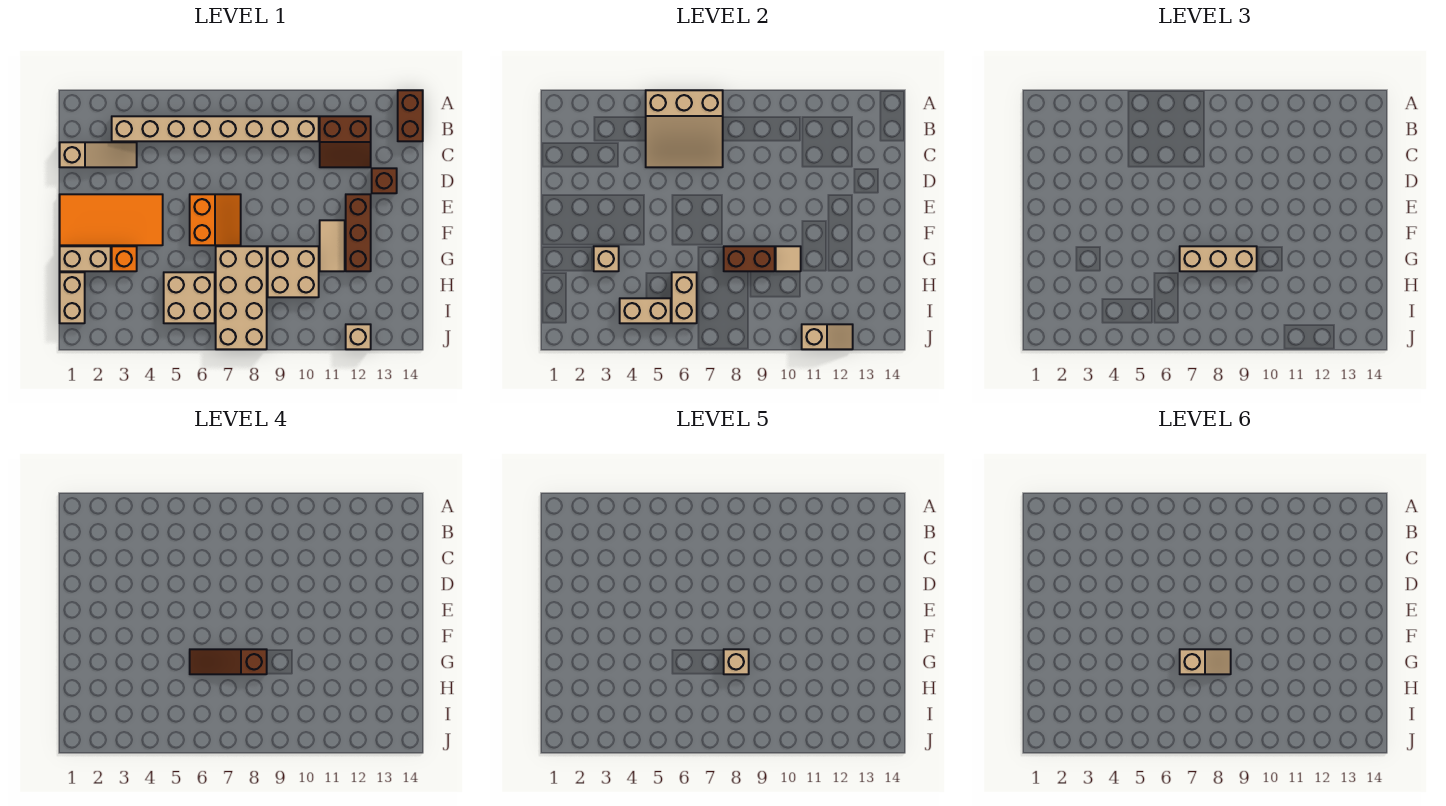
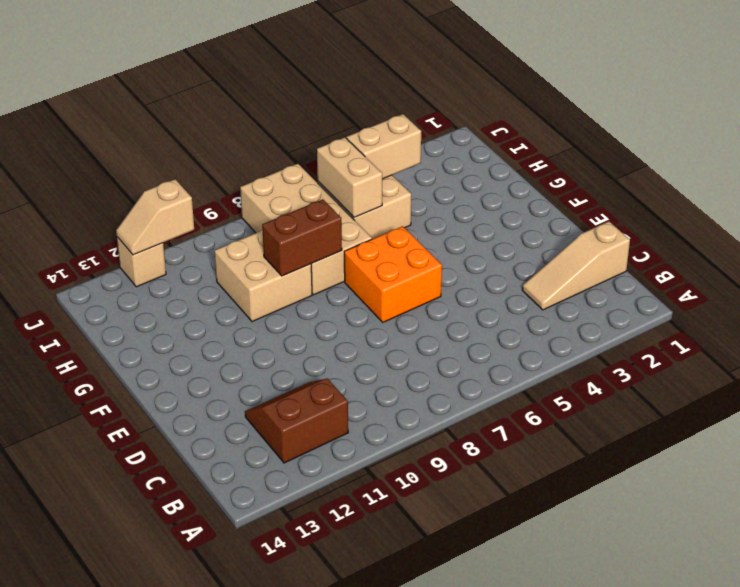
orange brick E6:F7 level 1 -> orange slope E6:F7 level 1 top 6
none -> brown brick A14:B14 level 1
none -> tan brick B3:B10 level 1
none -> brown brick D13 level 1

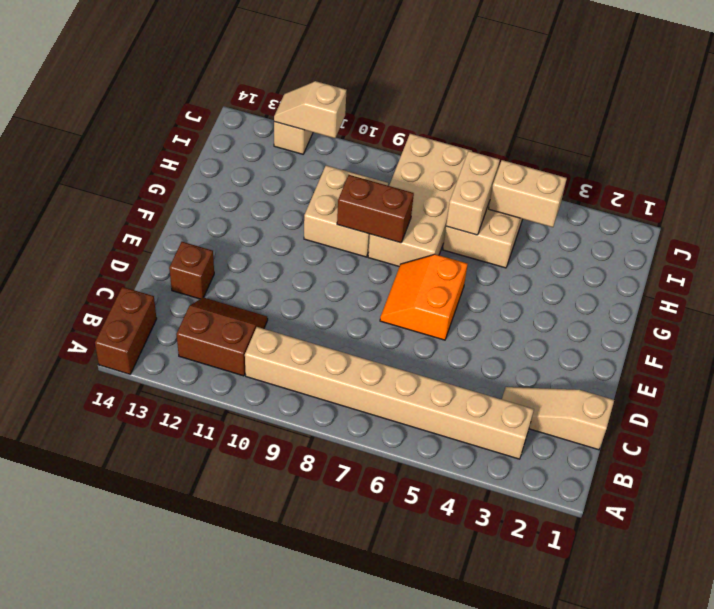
none -> orange tile E1:F4 level 1
none -> brown brick E12:G12 level 1
none -> tan tile F11:G11 level 1

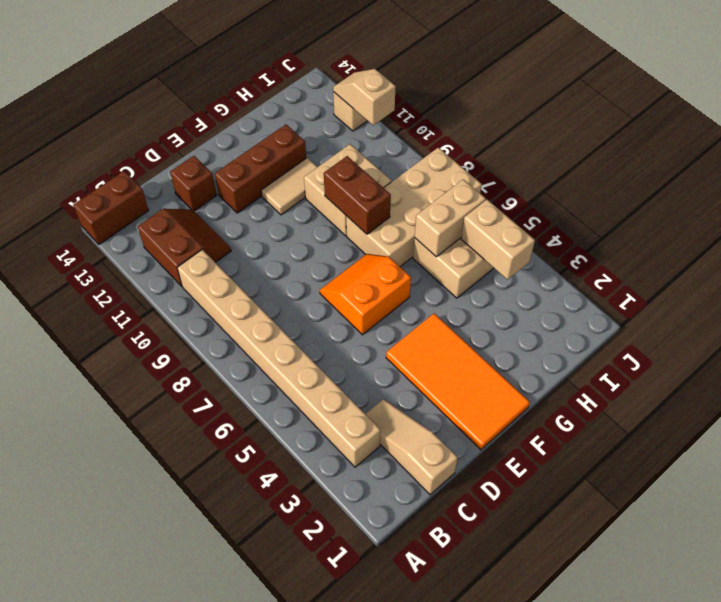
none -> tan brick G1:G2 level 1
none -> orange brick G3 level 1
none -> tan brick H1:I1 level 1

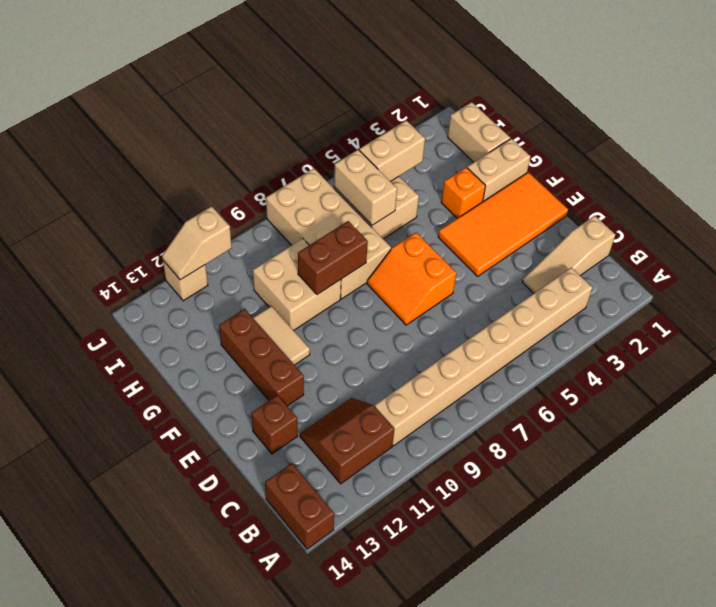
none -> tan slope A5:C7 level 2 top A
none -> tan brick G3 level 2
none -> tan tile G10 level 2

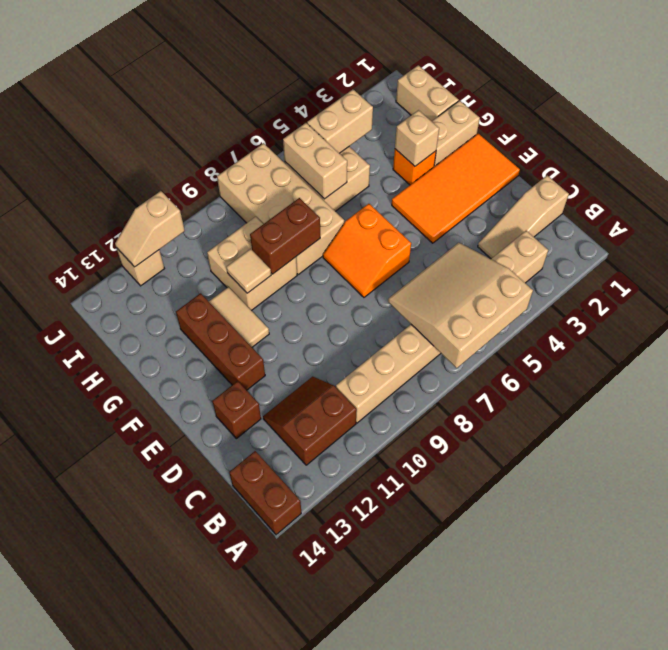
none -> tan brick G7:G9 level 3
none -> brown slope G6:G8 level 4 top 8
none -> tan brick G8 level 5

